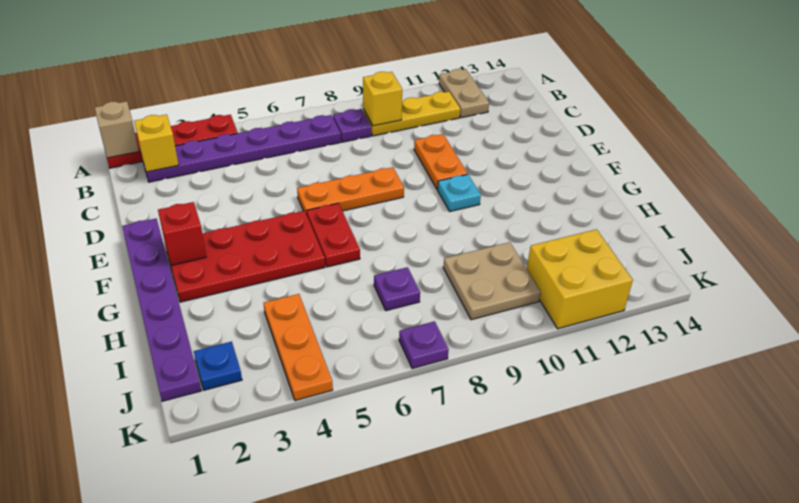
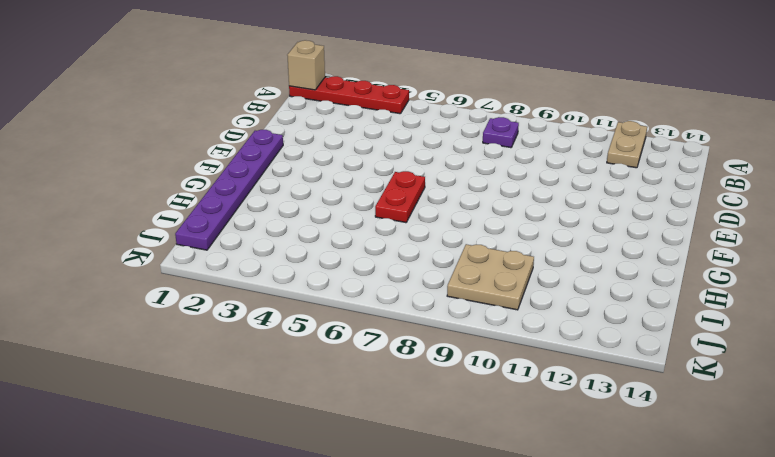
none -> purple plate B2:B7 level 1
none -> yellow plate B9:B11 level 1
none -> orange plate D10:E10 level 1

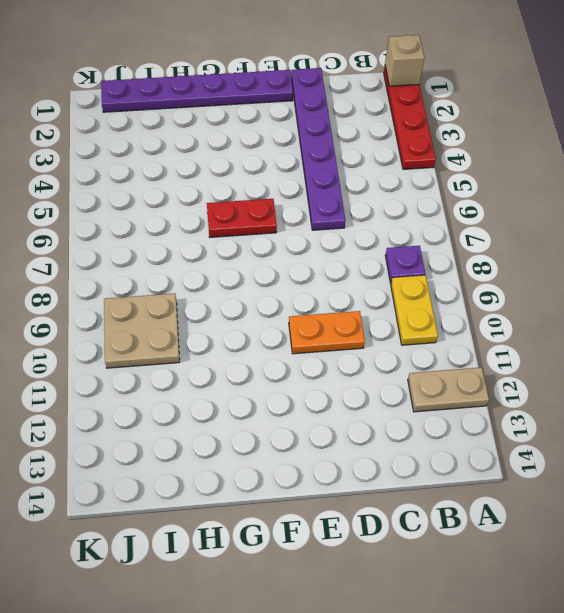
yellow plate B9:B10 level 1 -> yellow plate B9:B11 level 1
purple plate D1:D6 level 1 -> purple plate B2:B7 level 1
none -> orange plate E6:E8 level 1
none -> red plate F2:G5 level 1
none -> cyan plate F10 level 1

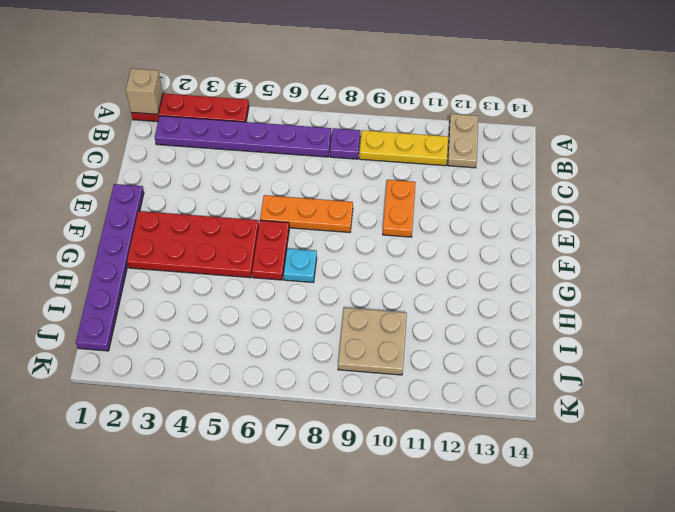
cyan plate G7 level 1 -> cyan plate F10 level 1
none -> orange plate I4:K4 level 1
none -> purple plate I7 level 1
none -> blue plate J2 level 1

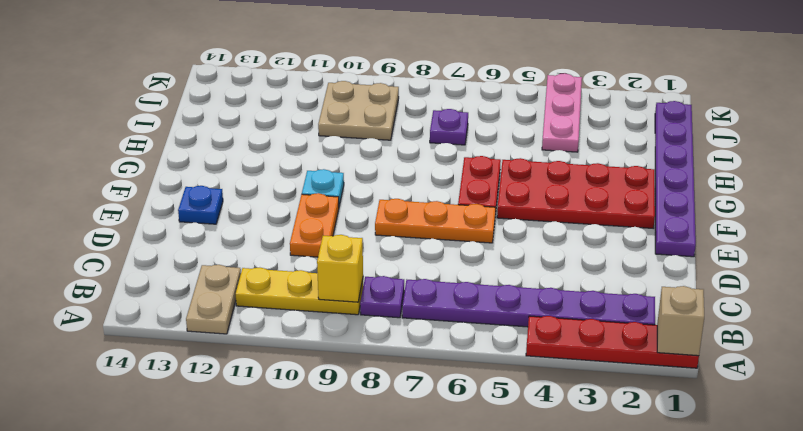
blue plate E13 level 1 -> blue plate J2 level 1
pink plate I4:K4 level 1 -> orange plate I4:K4 level 1
none -> yellow brick J11:K12 level 1
none -> purple plate K7 level 1
none -> yellow brick B2 level 2

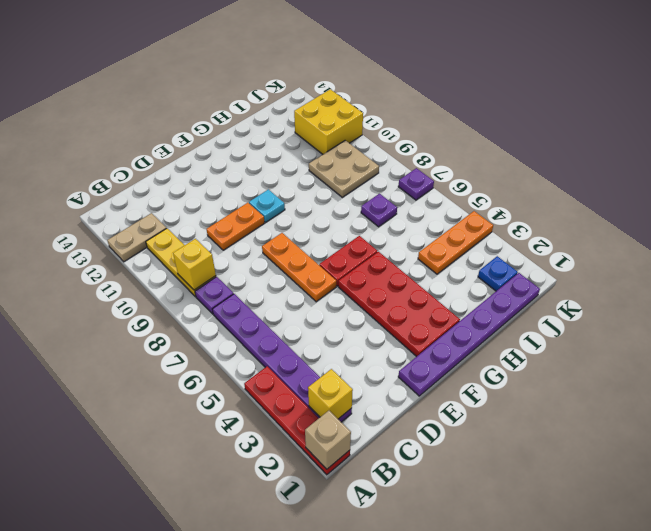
none -> red brick F2 level 2

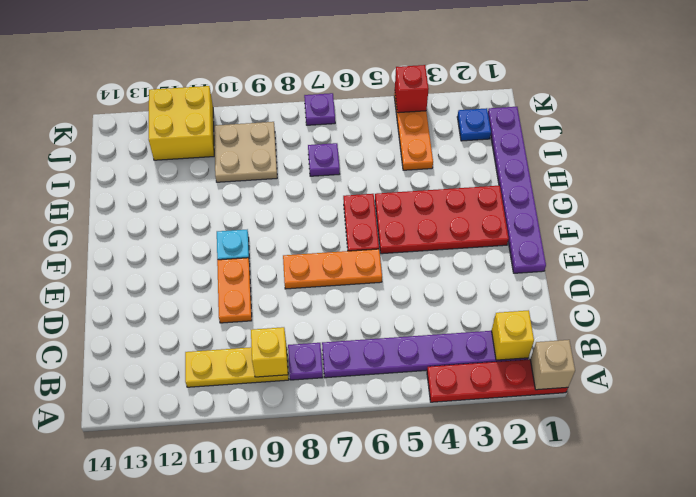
red brick K4 level 2 -> red brick F2 level 2
none -> tan plate A12:B12 level 1

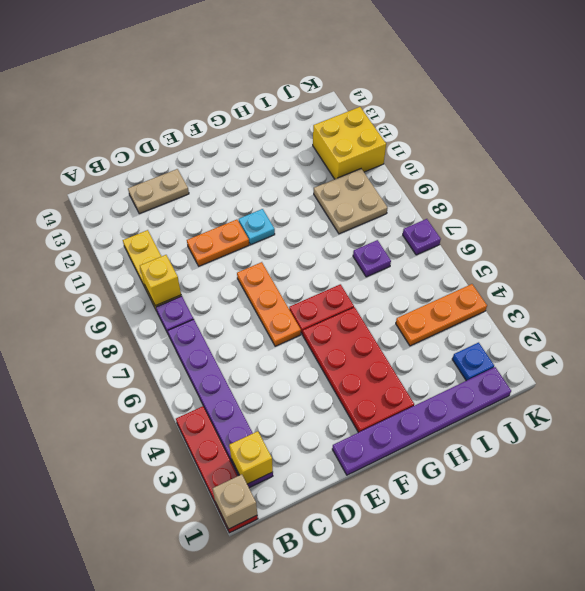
tan plate C13:D13 level 1 -> tan plate A12:B12 level 1
none -> red brick F2 level 2

